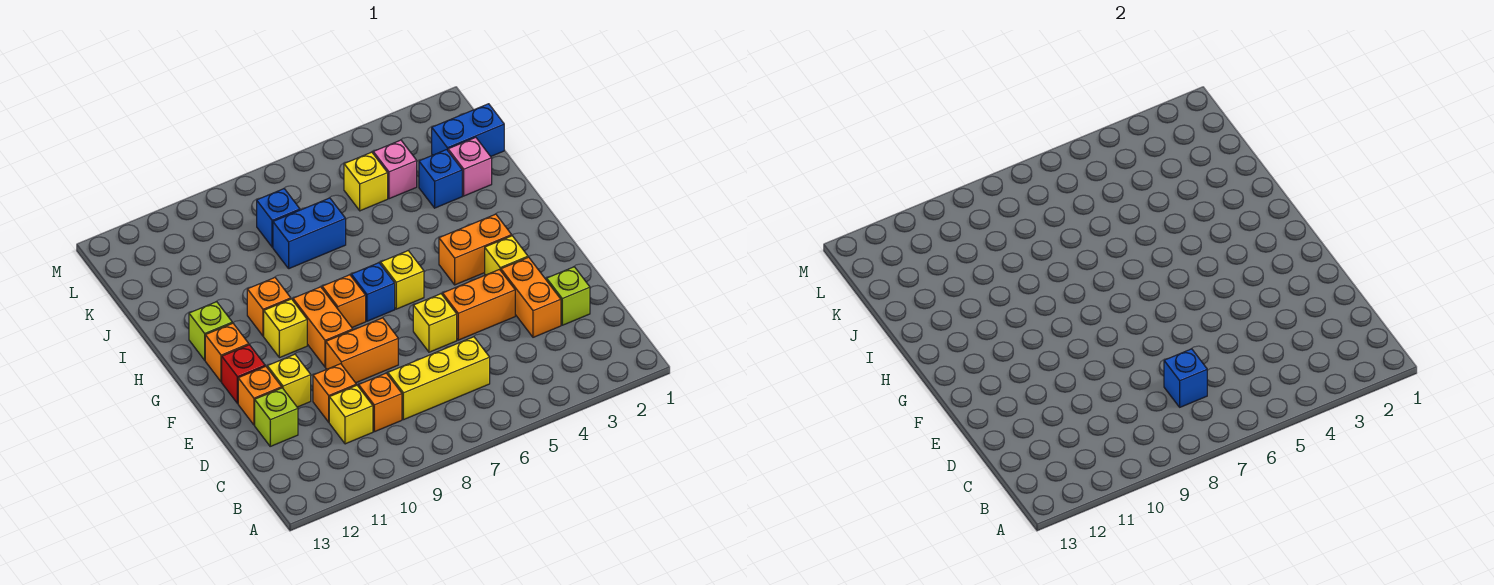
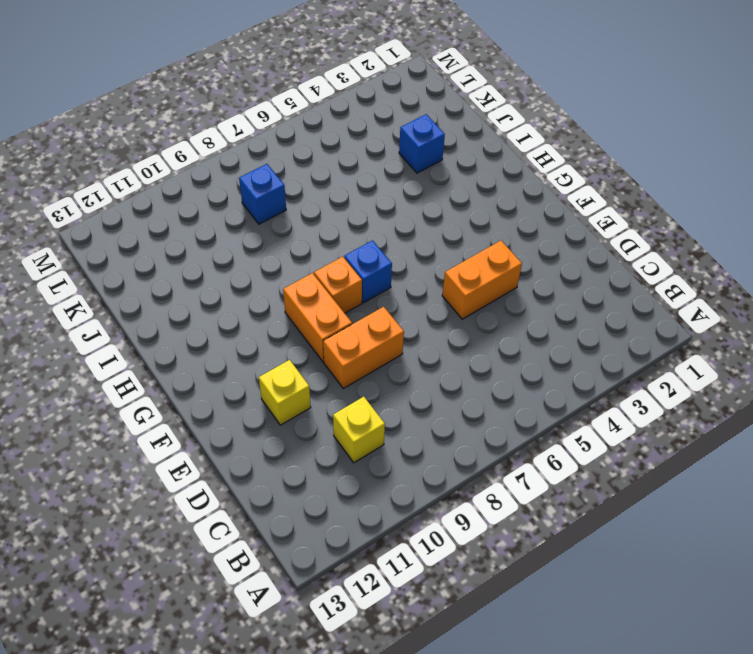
none -> yellow brick C6:C8 level 1
none -> orange brick C9 level 1
none -> lime brick D2 level 1
none -> orange brick D3:E3 level 1

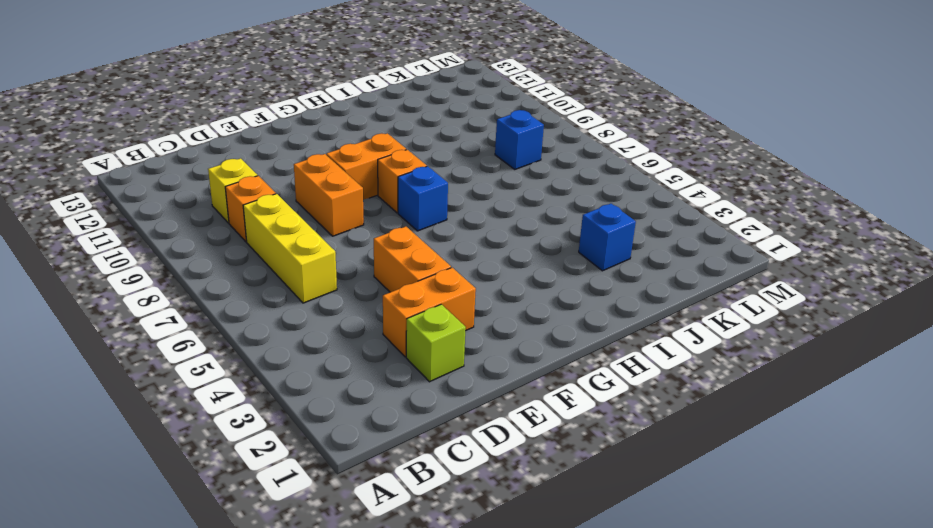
none -> orange brick D10 level 1
none -> lime brick D12 level 1
none -> yellow brick E6 level 1
none -> yellow brick E11 level 1

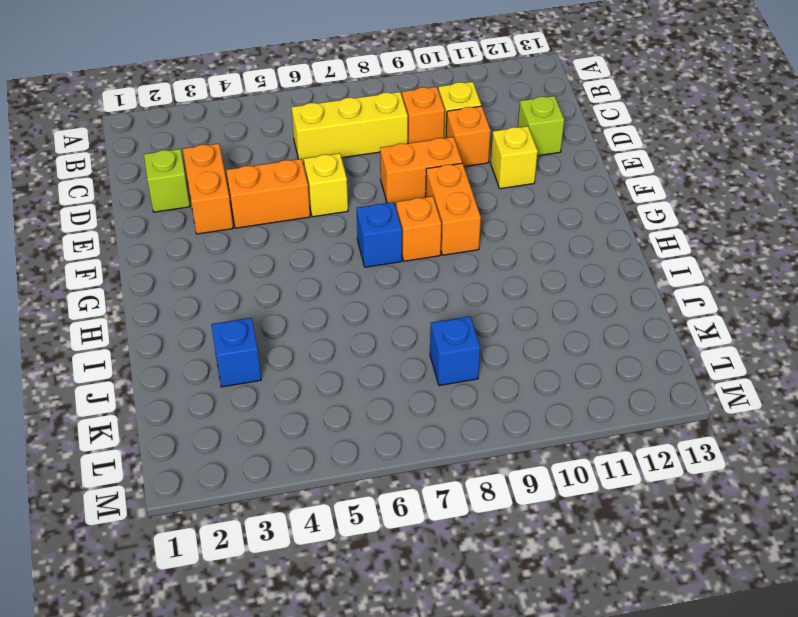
none -> orange brick E12 level 1
none -> yellow brick F3 level 1
none -> red brick F12 level 1
none -> orange brick G3:G4 level 1

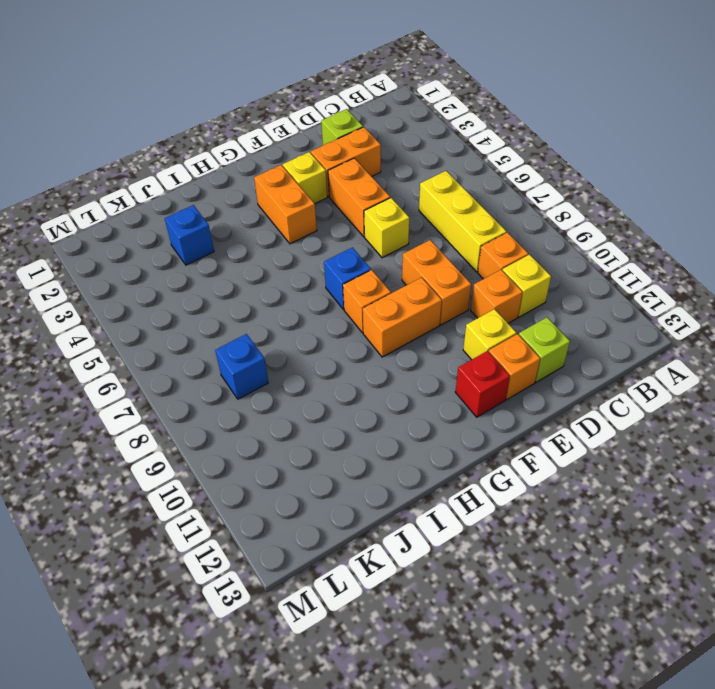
none -> yellow brick G6 level 1
none -> yellow brick G10 level 1
none -> orange brick G12 level 1
none -> orange brick H10 level 1

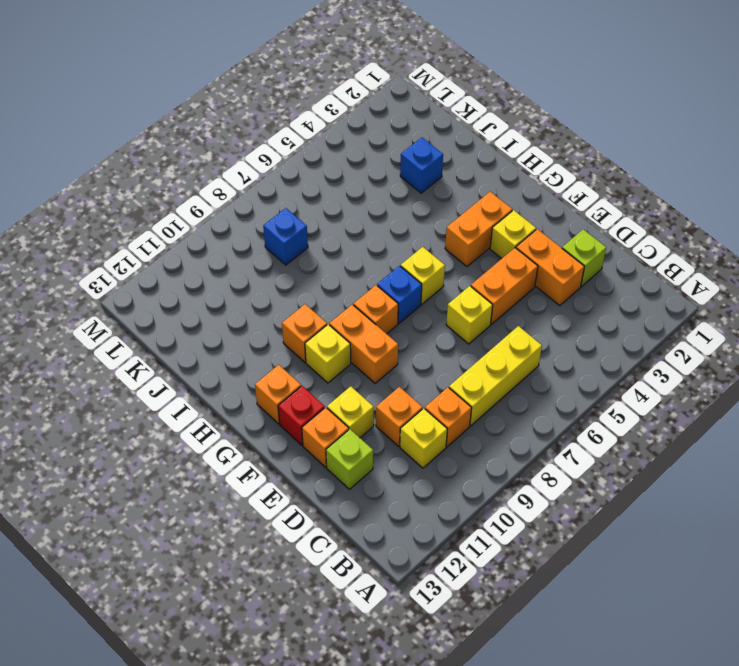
none -> orange brick E8:E9 level 1
none -> lime brick H12 level 1
none -> pink brick J2 level 1
none -> blue brick J7:J8 level 1

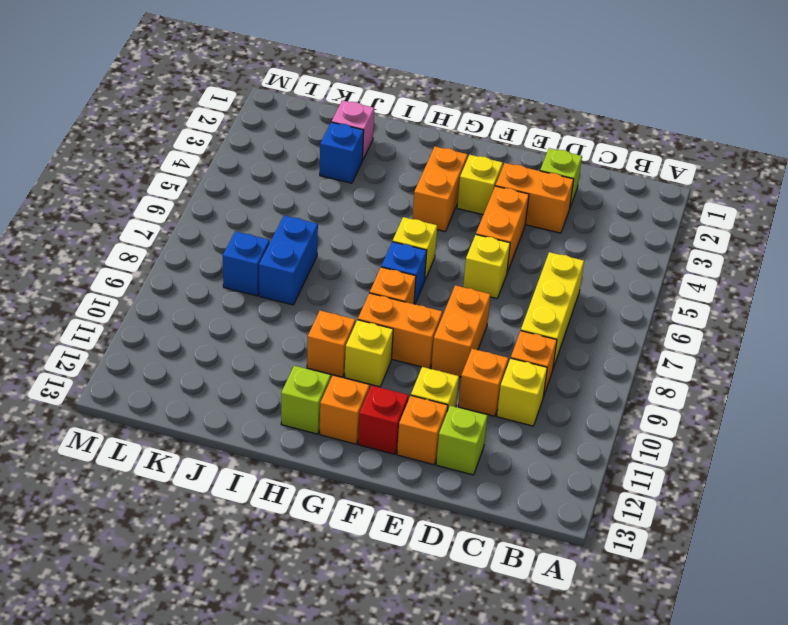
none -> blue brick K1:K2 level 1
none -> pink brick K4 level 1
none -> yellow brick K5 level 1
none -> blue brick C7 level 2

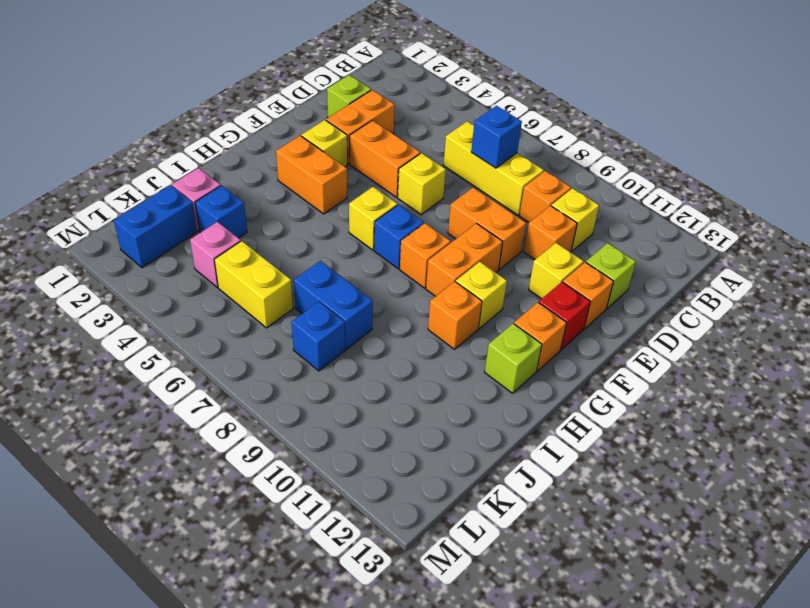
blue brick K2:L2 level 1 -> blue brick K1:K2 level 1
yellow brick K5:K6 level 1 -> yellow brick K5 level 1

